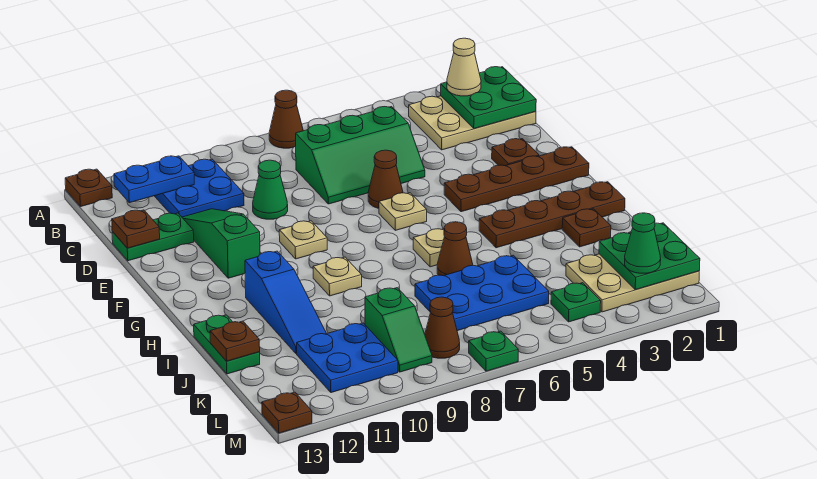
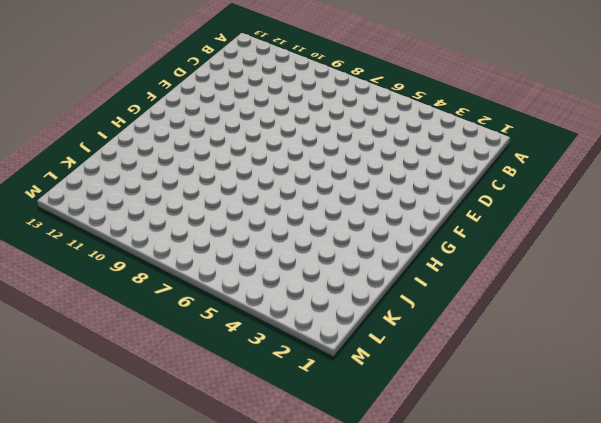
none -> brown cone A7 level 1
none -> brown plate A13 level 1
none -> tan plate B1:C3 level 1
none -> blue plate B10:C11 level 1

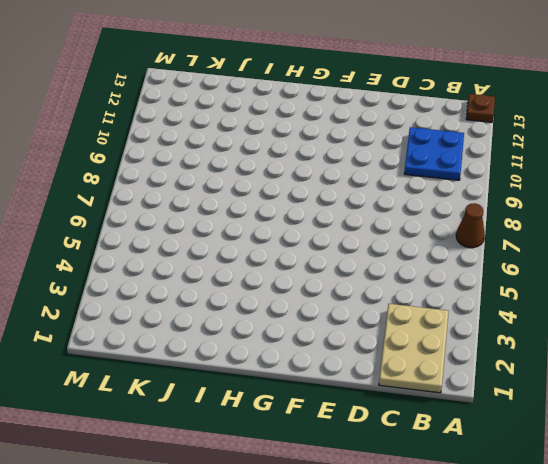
none -> green slope C5:D7 level 1 top C
none -> green cone D9 level 1
none -> green slope D11:F11 level 1 top F
none -> green plate D12:D13 level 1

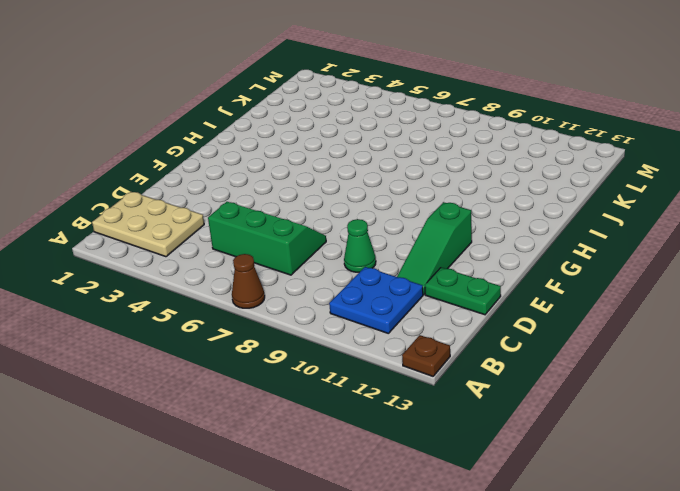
none -> brown plate E2 level 1
none -> brown cone E6 level 1
none -> brown plate F1:F4 level 1
none -> tan plate F6 level 1

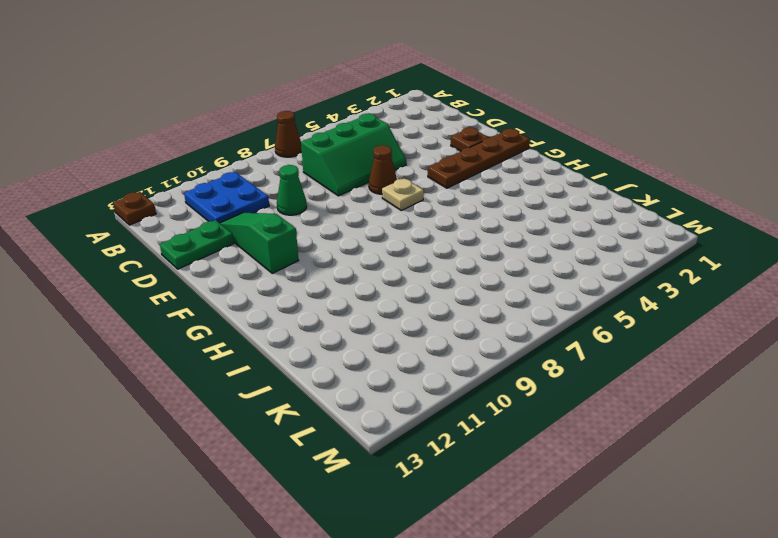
none -> tan plate B1:C3 level 1
none -> tan plate F9 level 1
none -> brown plate H1:H4 level 1
none -> tan plate H6 level 1

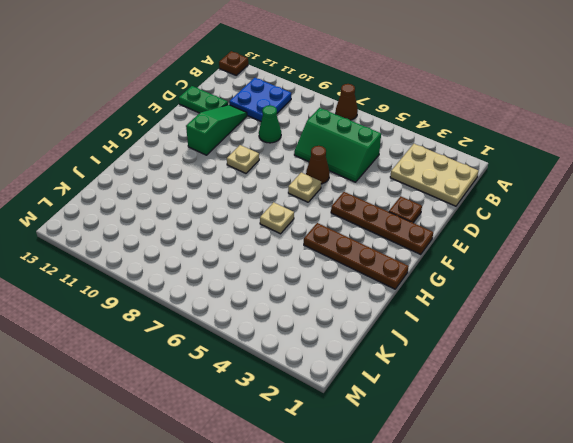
none -> tan plate H9 level 1
none -> blue slope H11:J11 level 1 top H
none -> brown plate I2 level 1
none -> brown cone I6 level 1

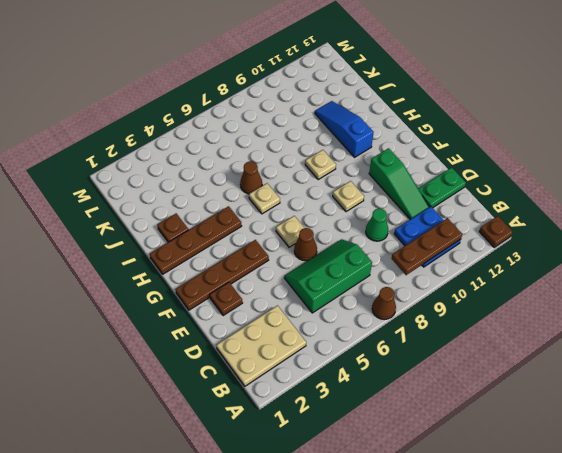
brown plate B9:B11 level 2 -> blue plate B11:B12 level 2
none -> green plate I13:J13 level 1
none -> blue plate J5:K7 level 1
none -> tan plate K1:L3 level 1
none -> green slope K9:L9 level 1 top K

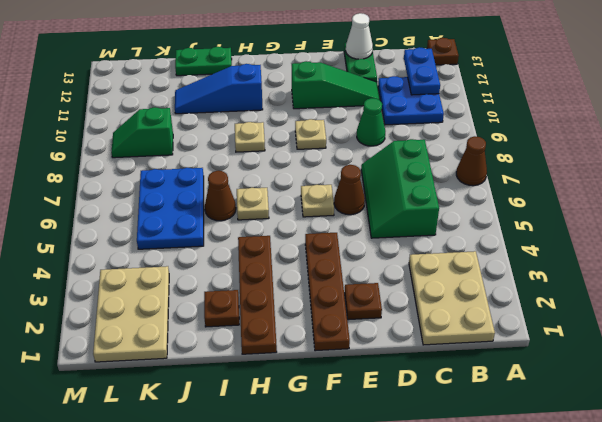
white cone D13 level 2 -> brown plate D13 level 2
none -> blue plate K10:L11 level 1
none -> green plate L4 level 1
none -> brown cone L8 level 1
none -> green plate M7 level 1

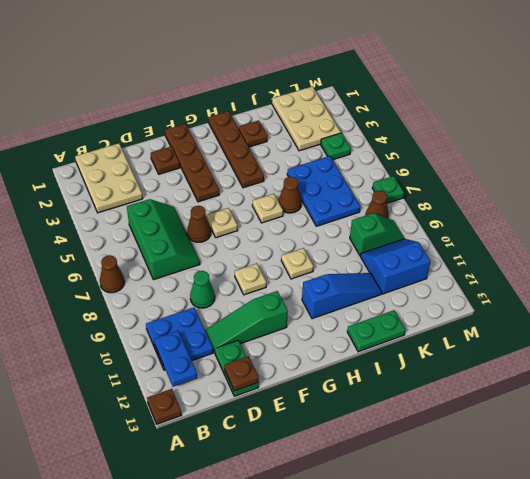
blue slope K10:L11 level 1 top 11 -> blue plate K10:L11 level 1
none -> brown plate M13 level 1
none -> green plate B1:C2 level 2
none -> brown plate J13 level 2
none -> green plate K1:L2 level 2

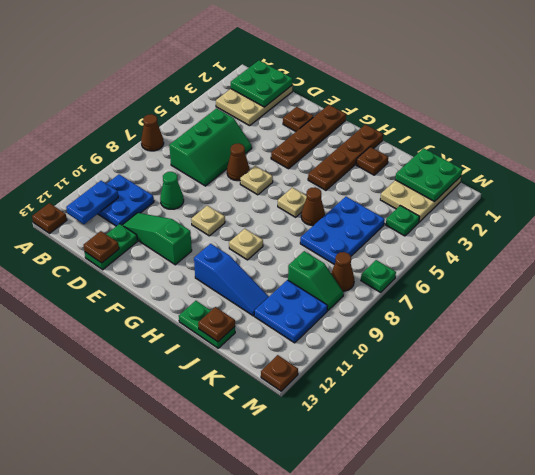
none -> tan cone B2 level 3
none -> green cone L2 level 3

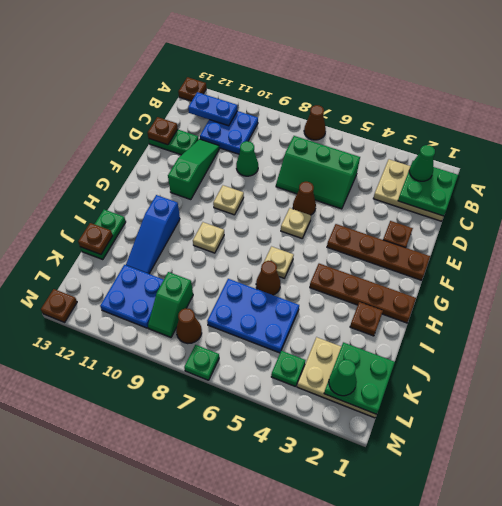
green cone B2 level 3 -> tan cone B2 level 3

